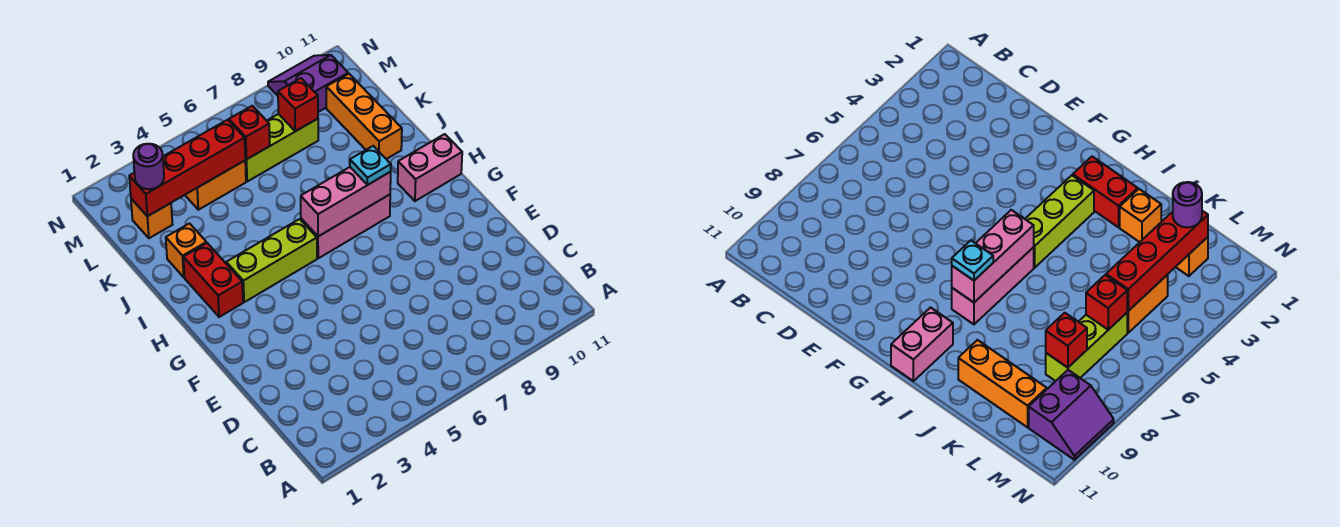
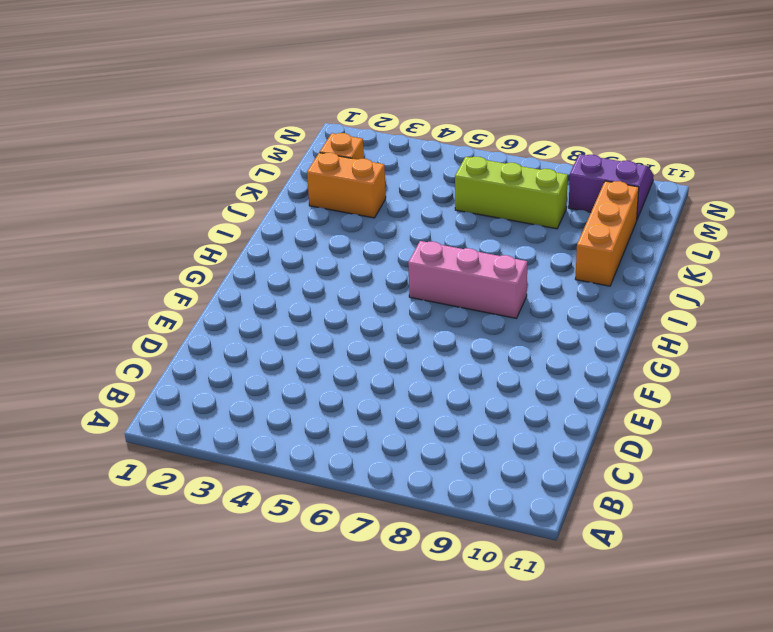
orange brick K2:K3 level 1 -> orange brick L4:L5 level 1
none -> red brick H2:I2 level 1
none -> lime brick H3:H5 level 1
none -> pink brick H10:H11 level 1

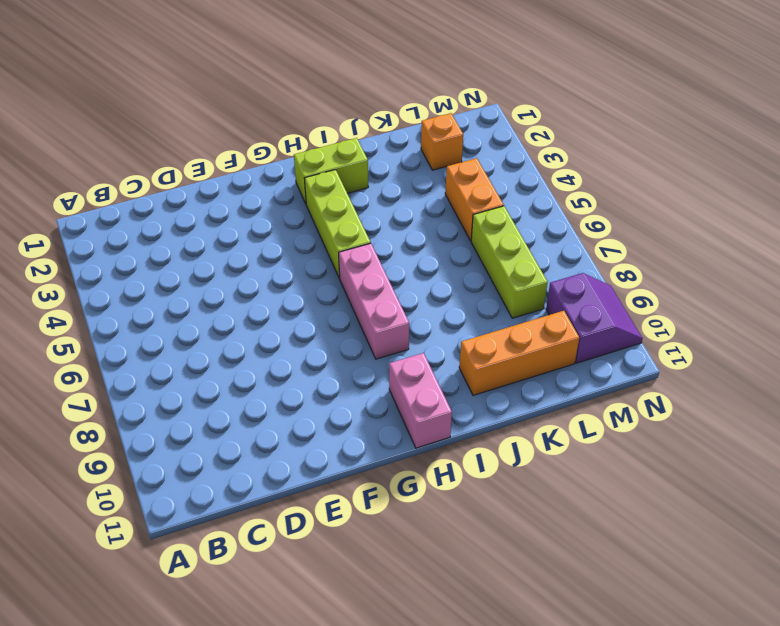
lime brick H2:I2 level 1 -> red brick H2:I2 level 1
none -> orange brick J2 level 1
none -> pink brick H6:H8 level 2
none -> red brick L2:L5 level 2

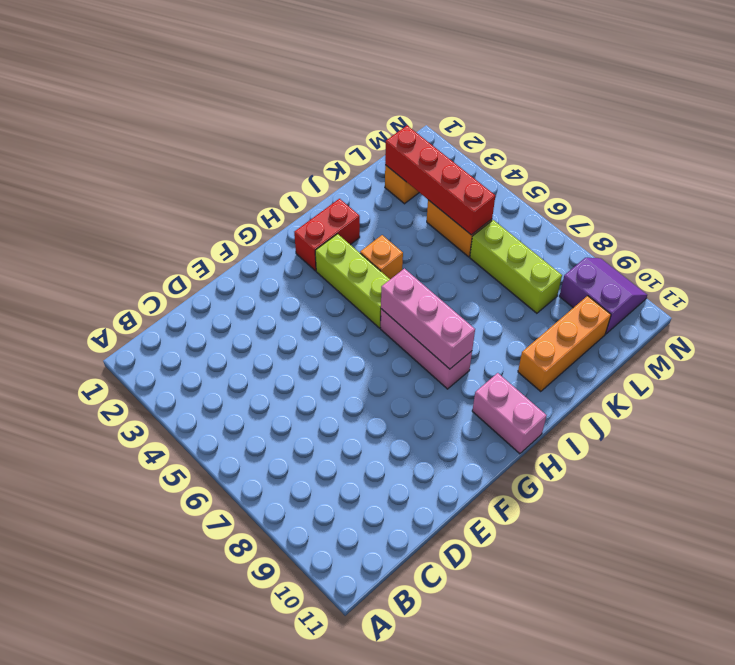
orange brick I4 level 1 -> orange brick J2 level 1
none -> red brick L6 level 2
none -> red brick L8 level 2
none -> cyan plate H8 level 3

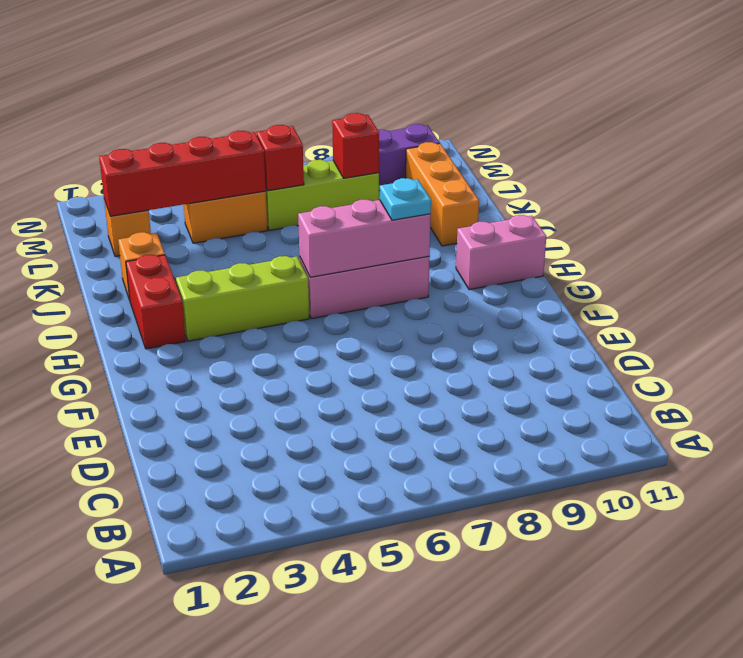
none -> purple round brick L2 level 3

